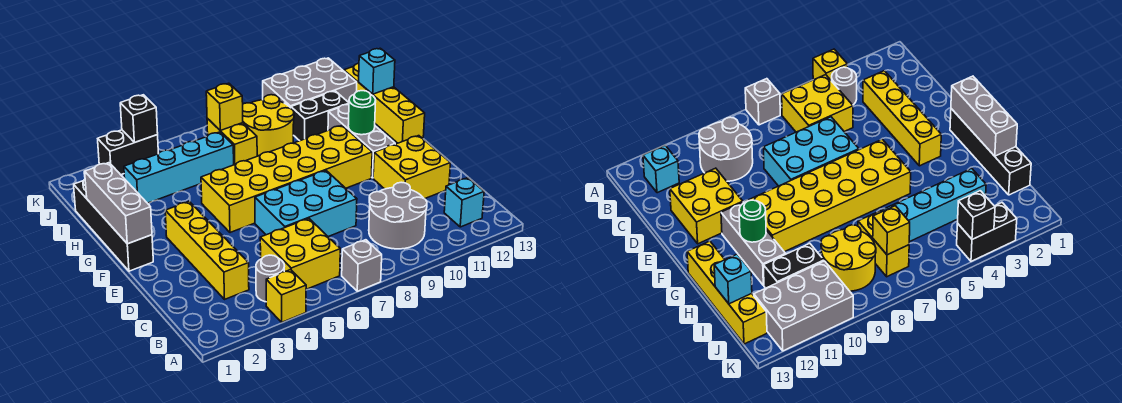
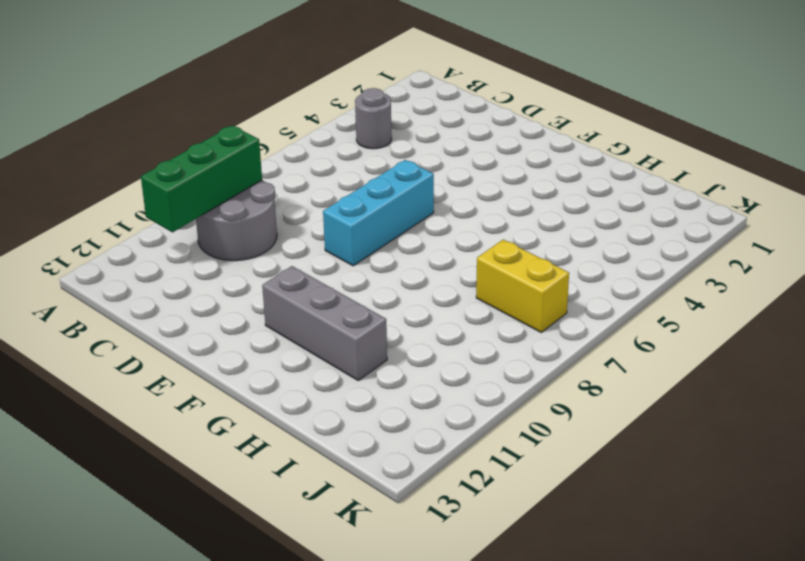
green brick B9:B11 level 2 -> none
cyan brick E6:E8 level 1 -> cyan brick D6:E8 level 1
none -> yellow brick A4 level 1
none -> grey brick A7 level 1
none -> yellow brick B5:C6 level 1

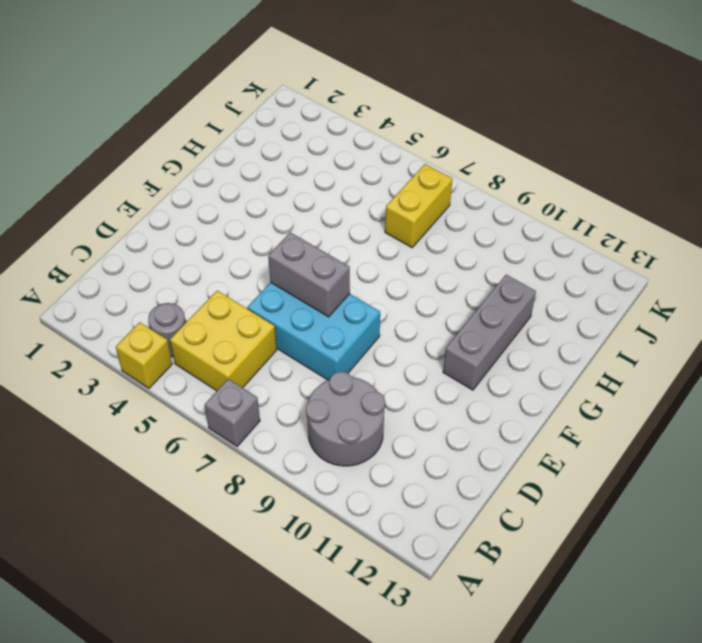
grey brick E6:E7 level 2 -> none
none -> cyan brick B12 level 1
none -> yellow brick C3:F3 level 1
none -> yellow brick D11:E12 level 1

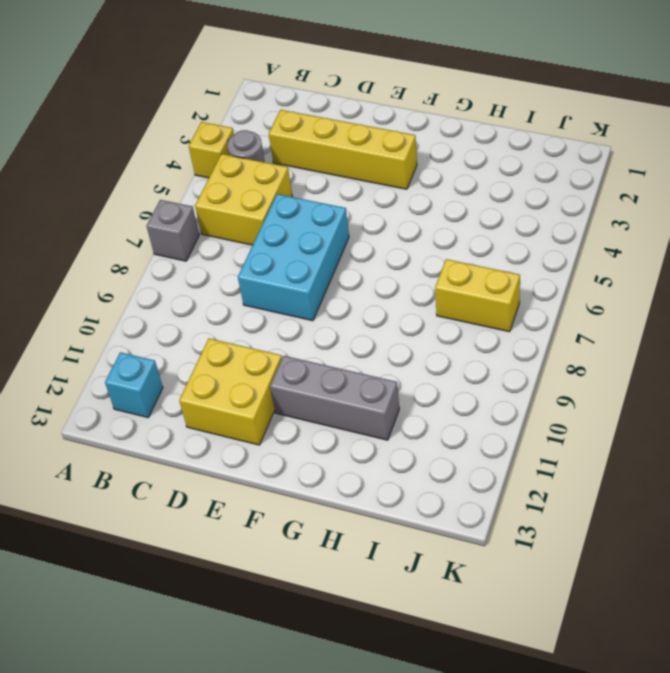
none -> grey round brick B9:C10 level 1
none -> black brick F1:I1 level 1
none -> yellow brick F5:G10 level 1

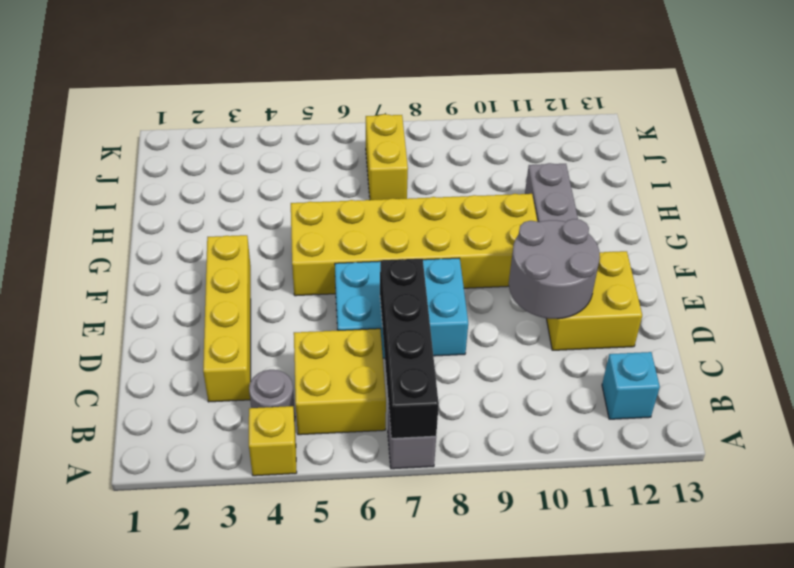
black brick A7:D7 level 2 -> black brick F1:I1 level 1
grey round brick D10:E11 level 2 -> grey round brick B9:C10 level 1
none -> yellow brick G13:J13 level 1
none -> cyan brick I3:I6 level 1
none -> yellow round brick I8:J9 level 1

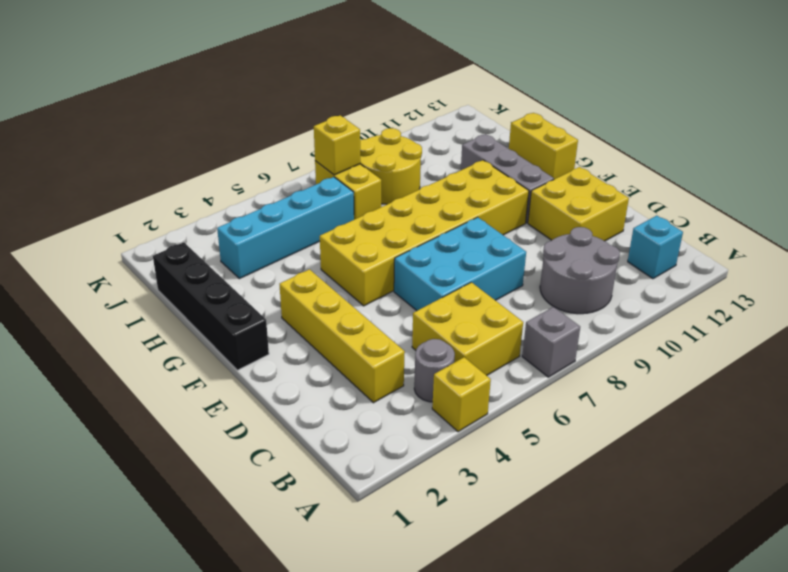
yellow brick G13:H13 level 1 -> yellow brick G13:J13 level 1
none -> black brick I10:I11 level 1
none -> grey brick J10:K12 level 1
none -> black brick K3:K4 level 1

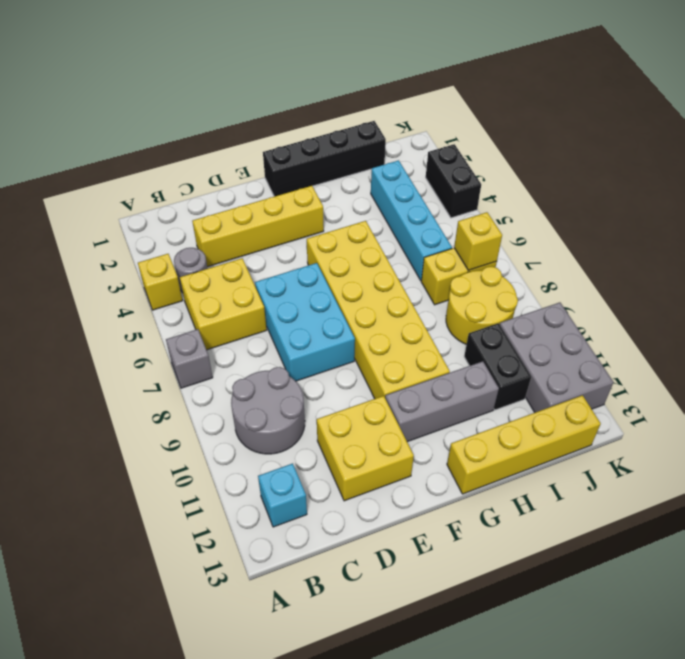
none -> grey brick F1:H1 level 2
none -> green round brick G11 level 2
none -> cyan brick I13 level 2

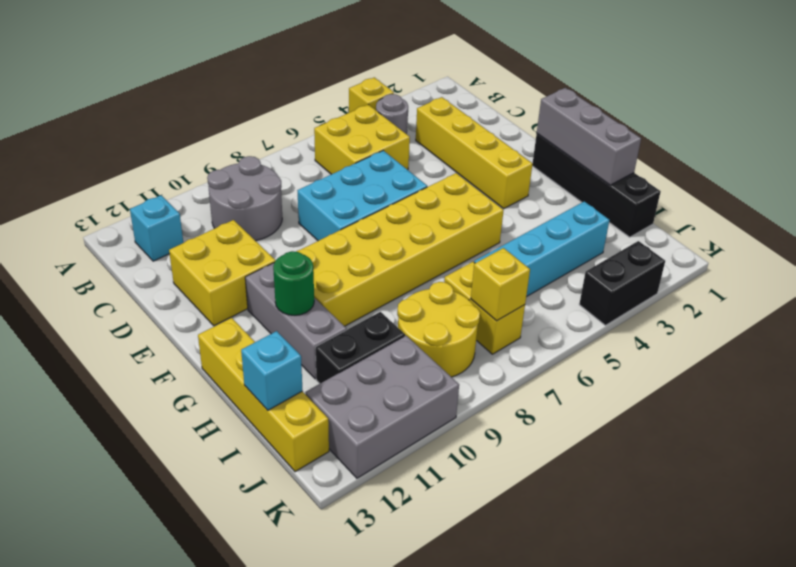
none -> grey brick A7 level 1
none -> black brick K4 level 2

